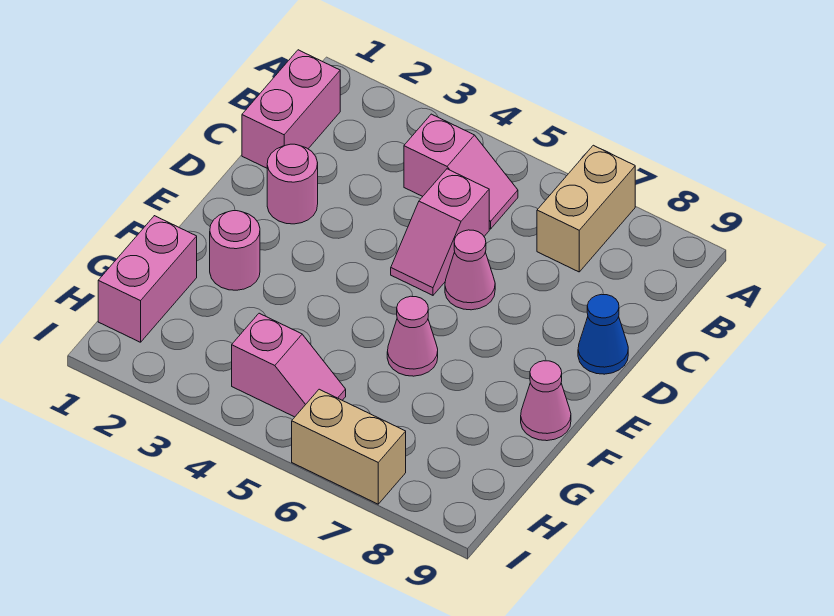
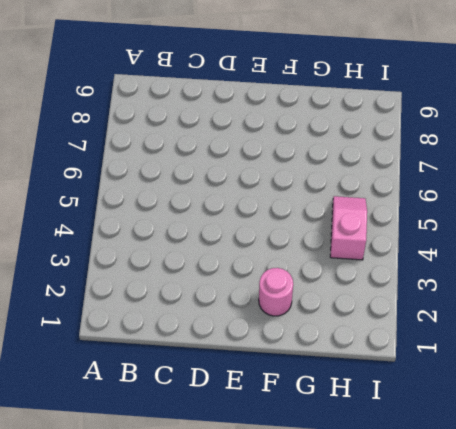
none -> tan brick A7:B7 level 1
none -> pink brick B1:C1 level 1
none -> pink slope B4:B5 level 1 top 4

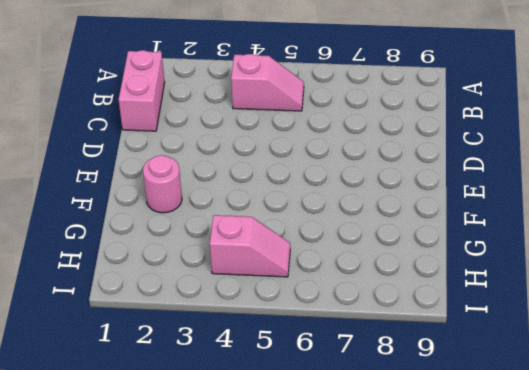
none -> tan brick A7:B7 level 1
none -> pink slope C5:D5 level 1 top C
none -> pink round brick D2 level 1

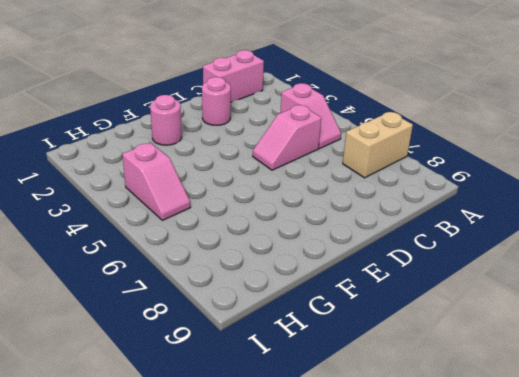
none -> pink cone D6 level 1
none -> blue cone D9 level 1
none -> pink cone F6 level 1

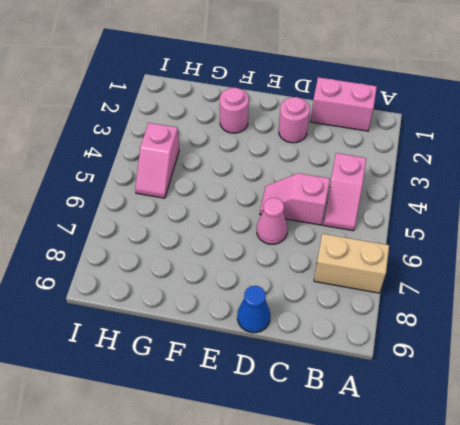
none -> pink cone F6 level 1
none -> pink cone F9 level 1
none -> pink brick G1:H1 level 1

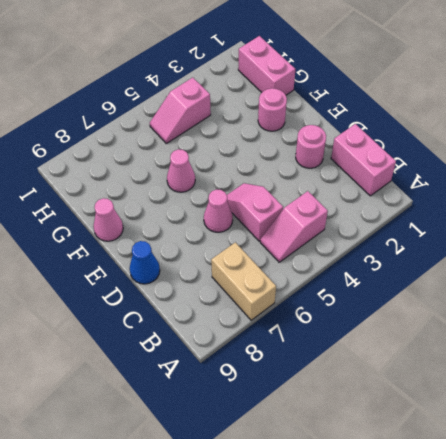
none -> tan brick I6:I7 level 1

